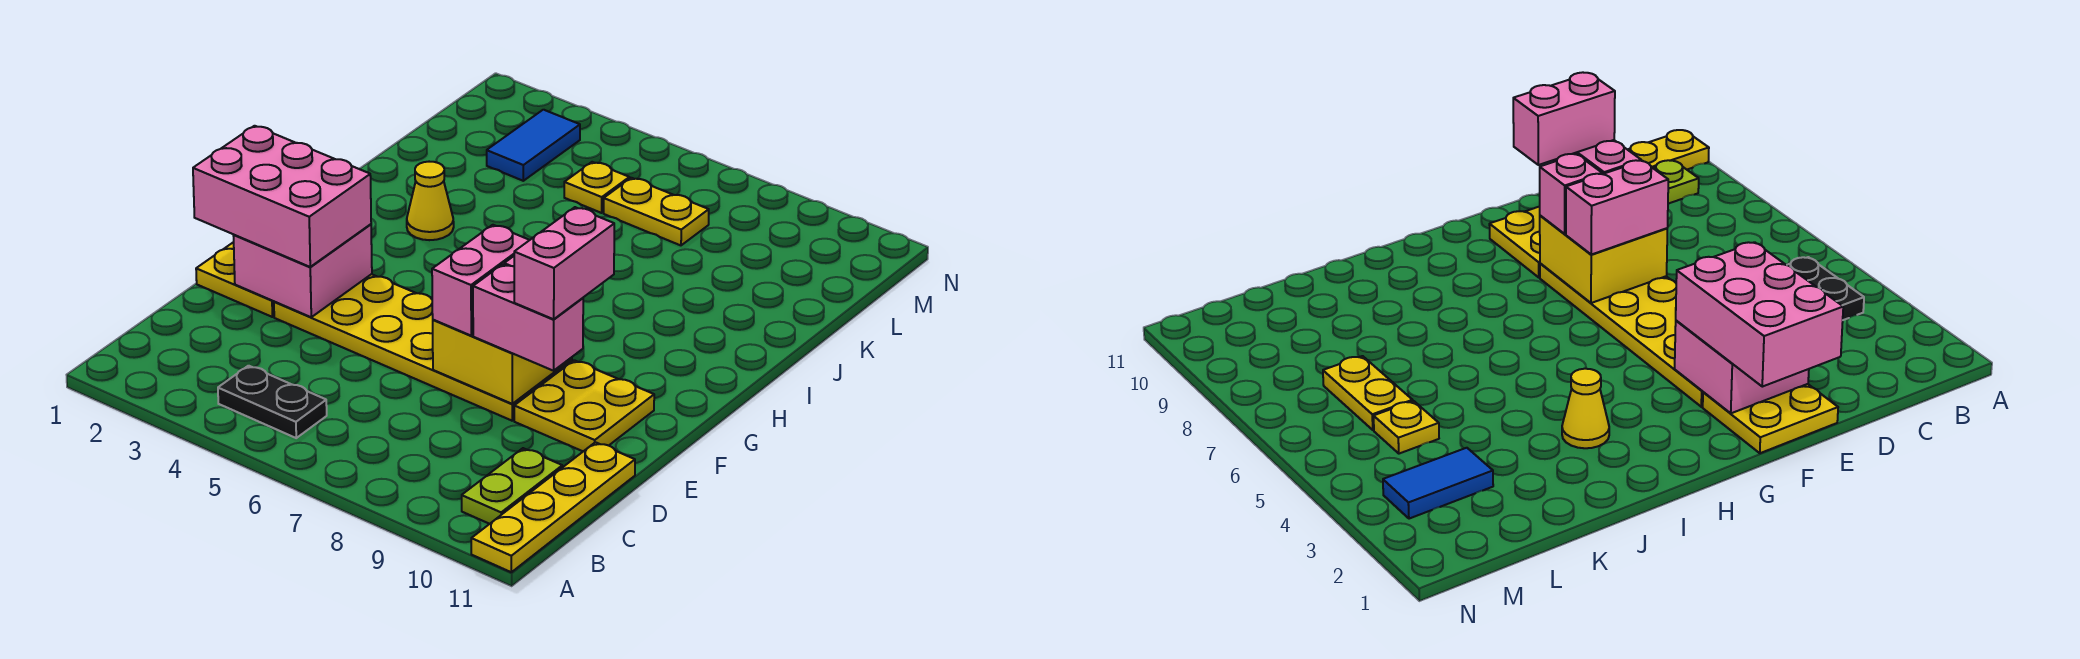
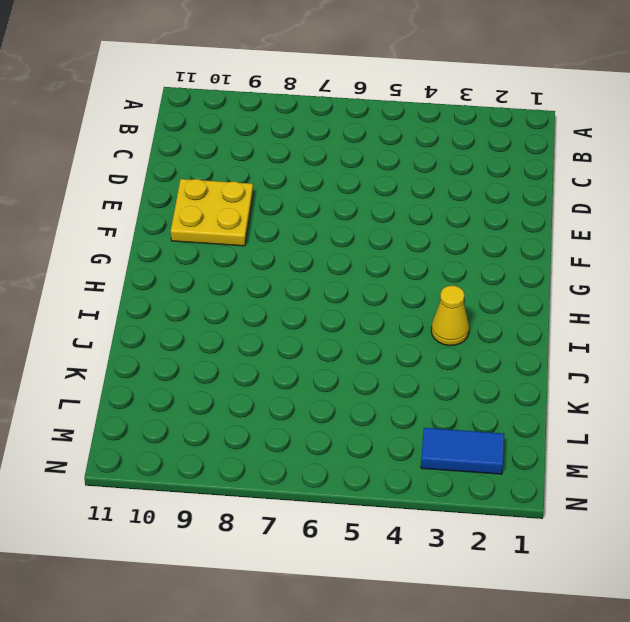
blue tile M2:M3 level 1 -> blue tile L3:M3 level 1
none -> yellow plate A11:D11 level 1
none -> black plate B4:B5 level 1
none -> lime plate B10:C10 level 1

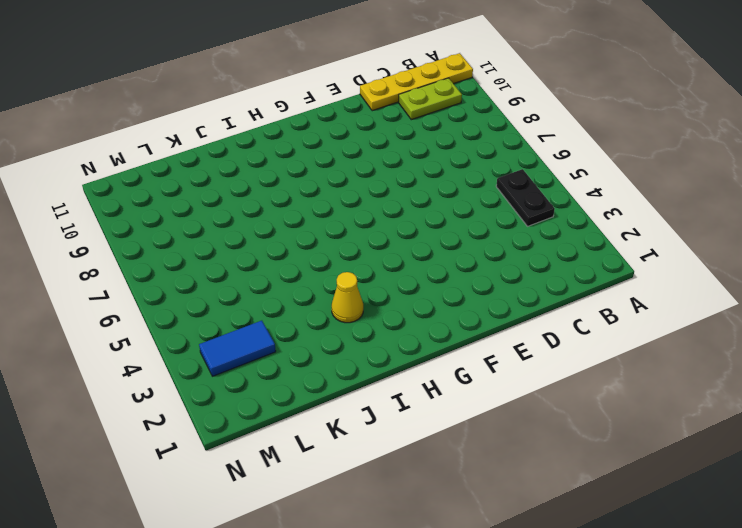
none -> yellow plate E1:F2 level 1
none -> yellow plate E3:F8 level 1
none -> yellow plate E9:F10 level 1

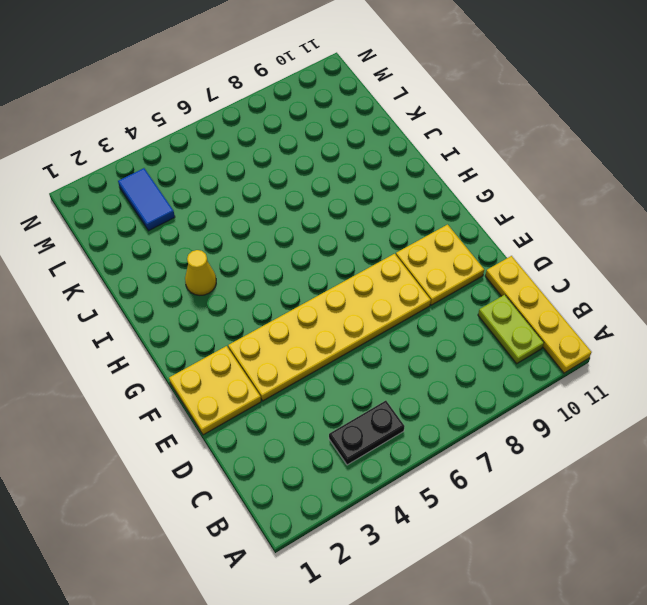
none -> yellow plate L5 level 1
none -> yellow plate L6:L7 level 1
none -> pink brick E2:F3 level 2

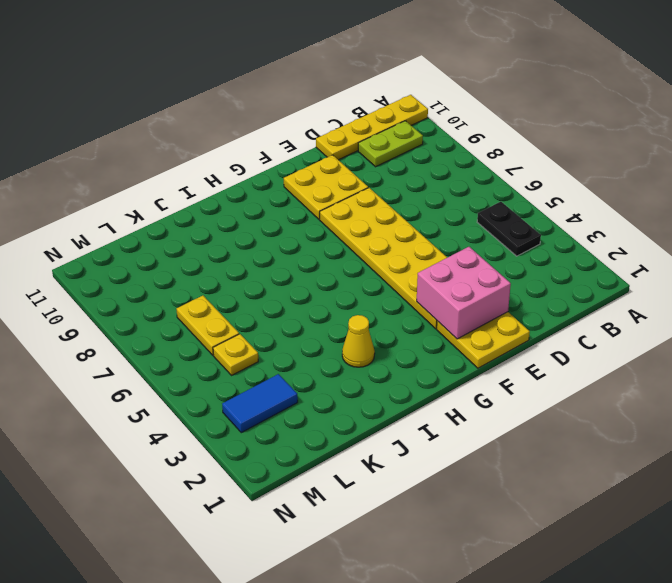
none -> yellow brick E7:F8 level 2
none -> pink brick E1:F3 level 3
none -> pink brick E7:F7 level 3

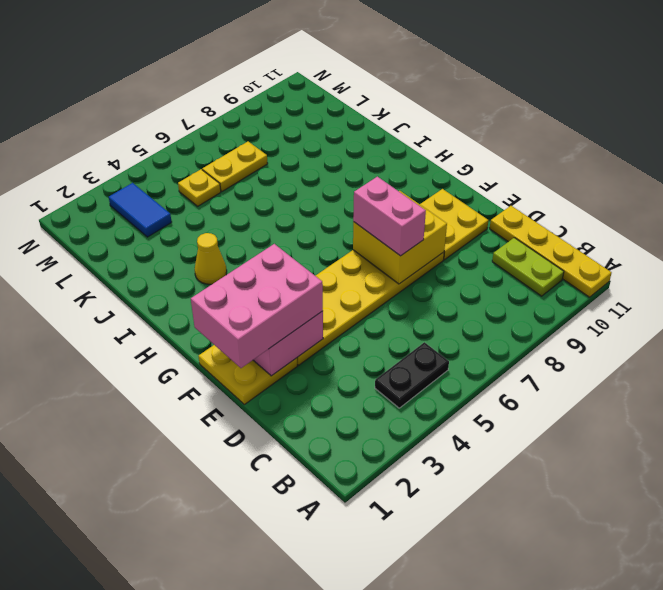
none -> pink brick E8:E9 level 3
none -> pink brick F8 level 3
none -> pink brick E9:F9 level 4

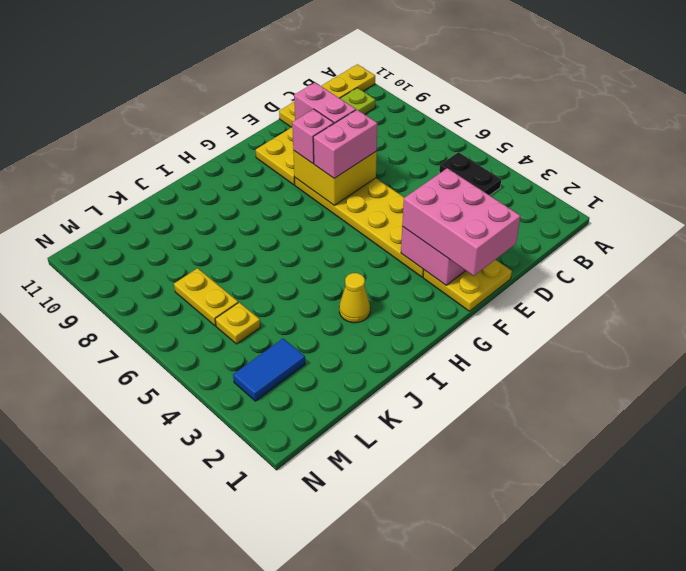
none -> pink brick E9:F9 level 4

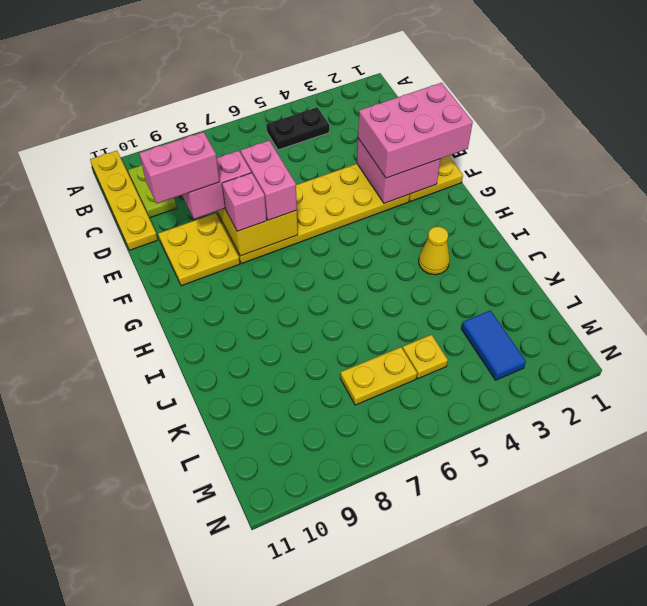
pink brick E9:E10 level 4 -> pink brick E9:F9 level 4

